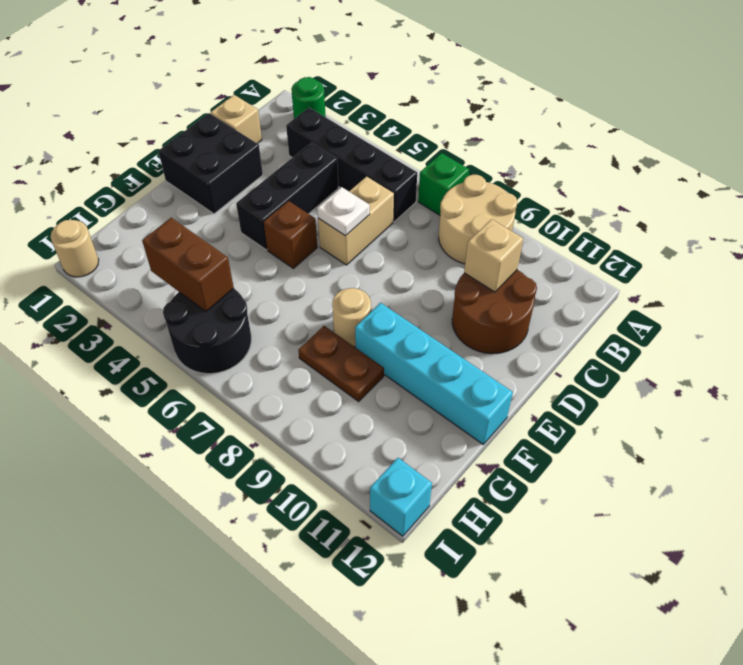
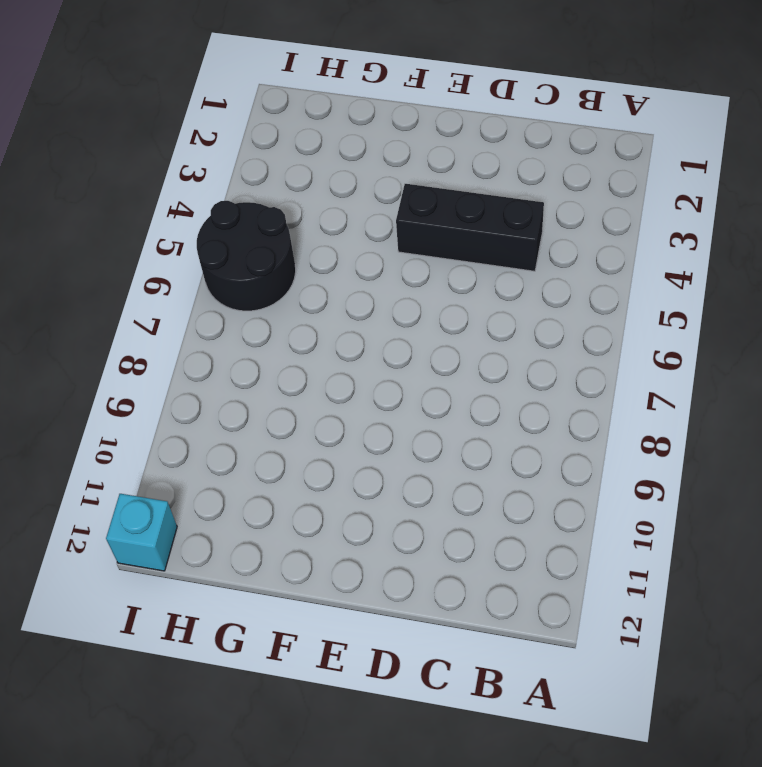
none -> green round brick A2 level 1
none -> green brick A7 level 1
none -> tan round brick A8:B9 level 1

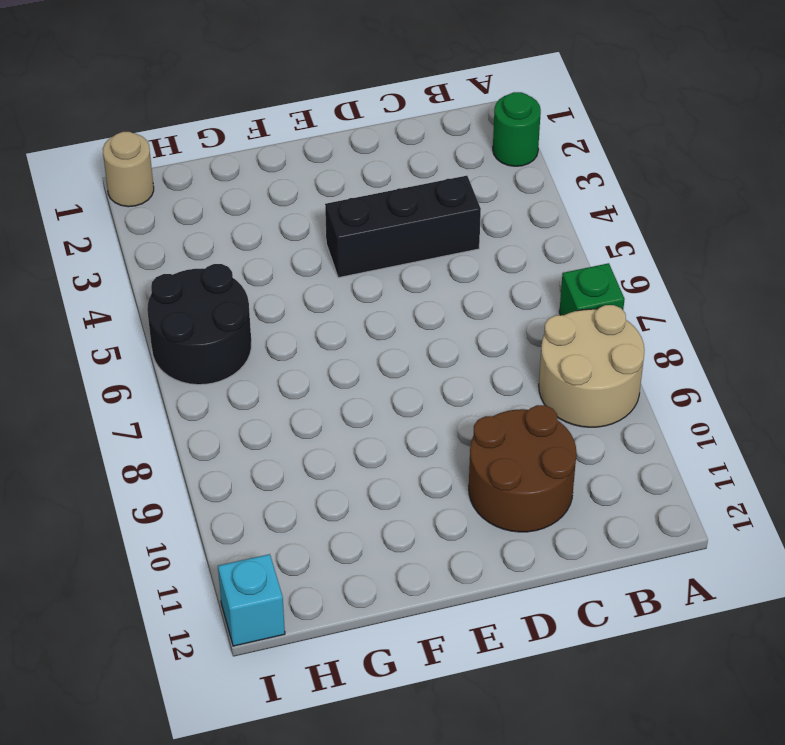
none -> black brick B3:B6 level 1
none -> tan brick C1 level 1
none -> tan brick C6:D6 level 1

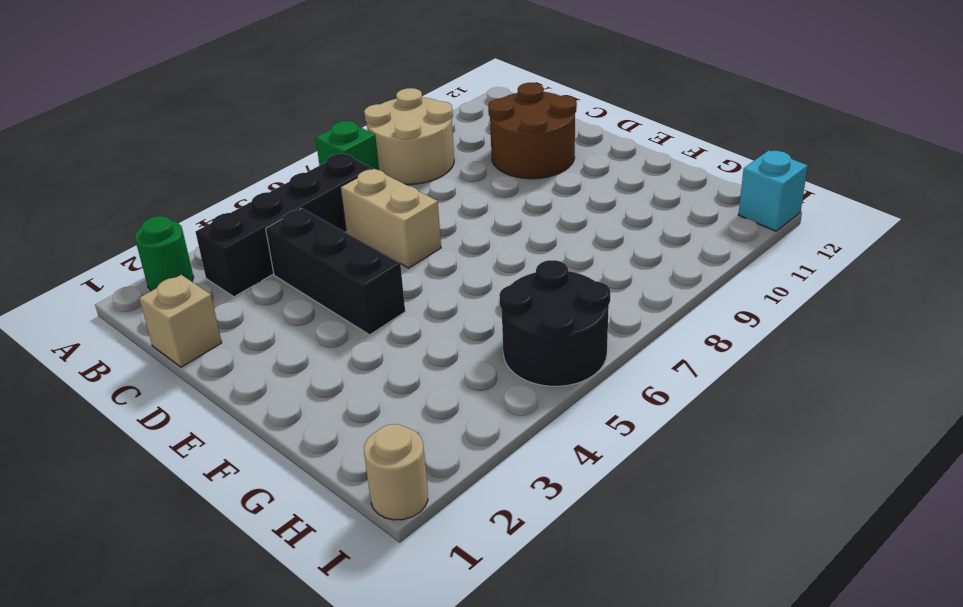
none -> black brick D1:E2 level 1
none -> brown brick E5 level 1
none -> tan round brick F8 level 1

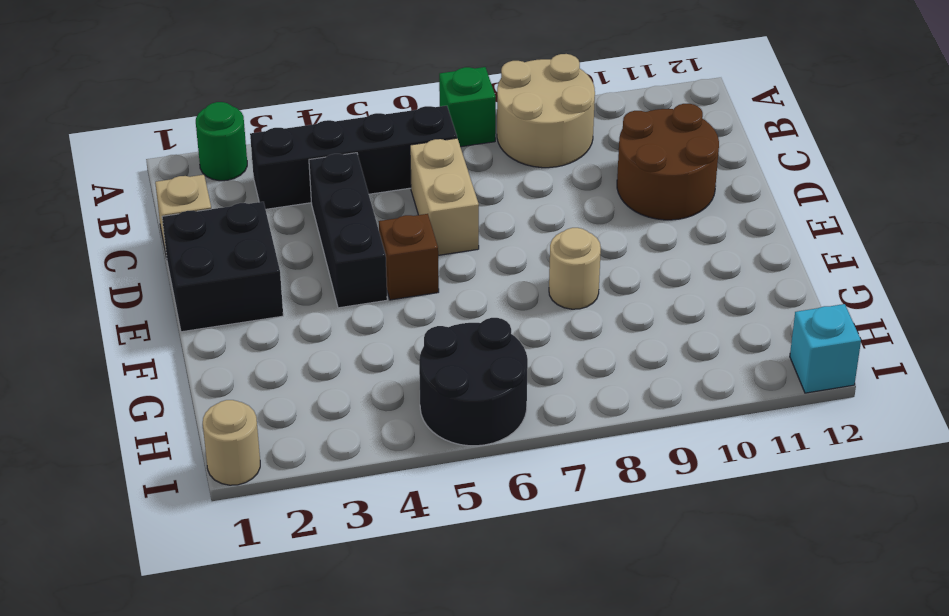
none -> cyan brick F9:F12 level 1
none -> brown plate G8:G9 level 1
none -> tan brick C10 level 2

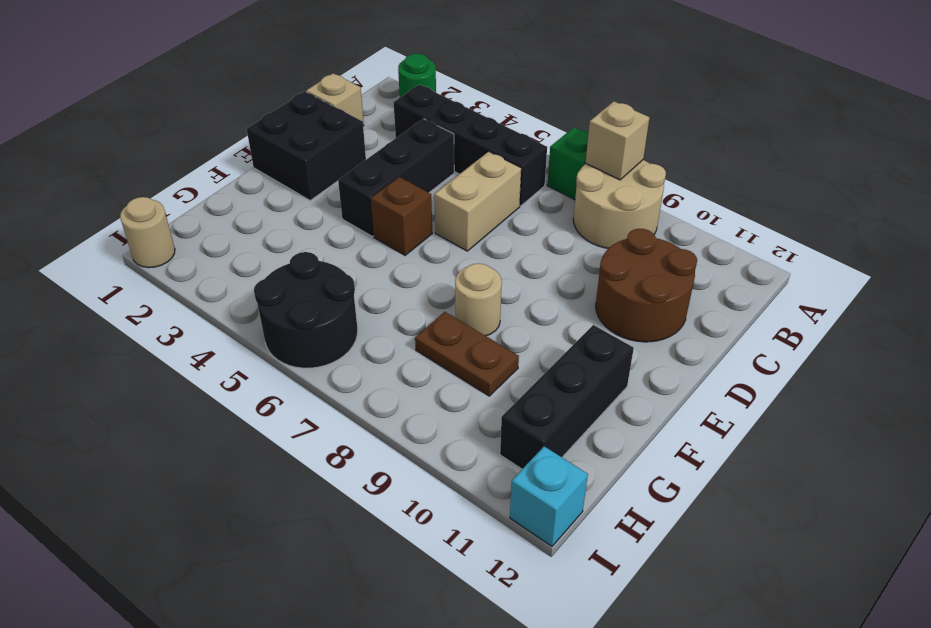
tan brick A8 level 2 -> tan brick C10 level 2
black brick F11:H11 level 1 -> cyan brick F9:F12 level 1
none -> white plate D6 level 2
none -> brown brick H4:H5 level 2

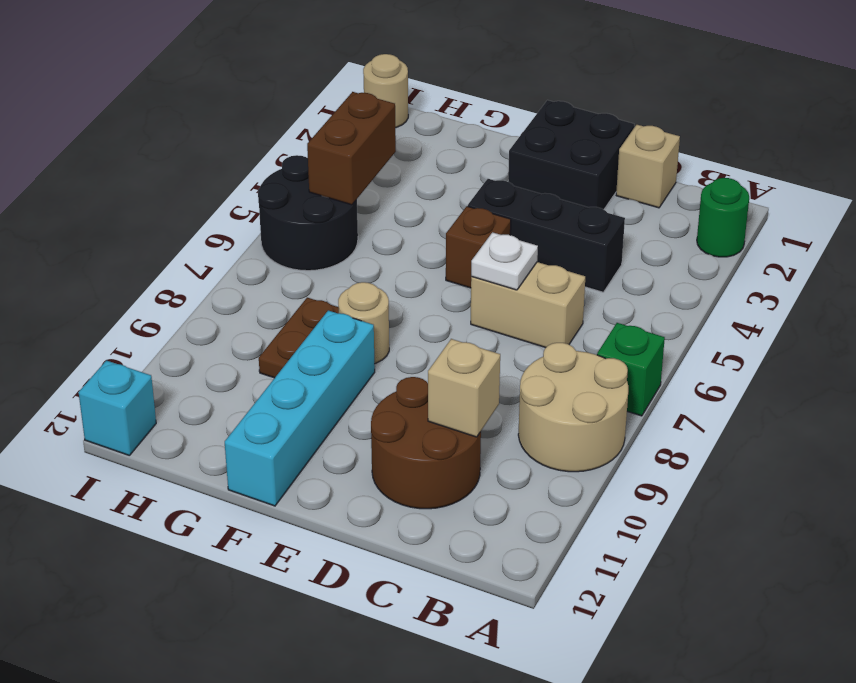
none -> black brick B3:B6 level 1

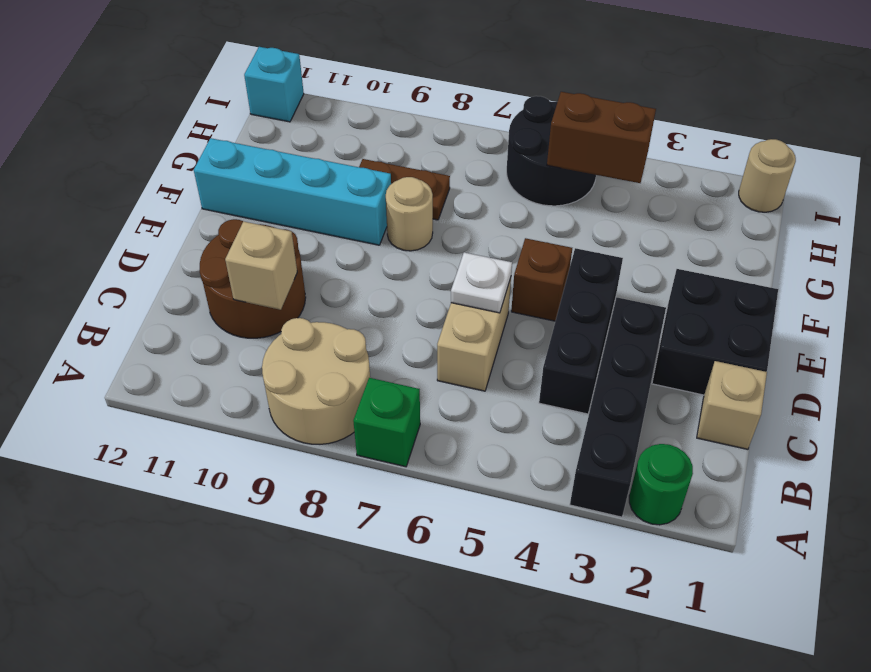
black brick A3:D3 level 1 -> black brick B3:B6 level 1

